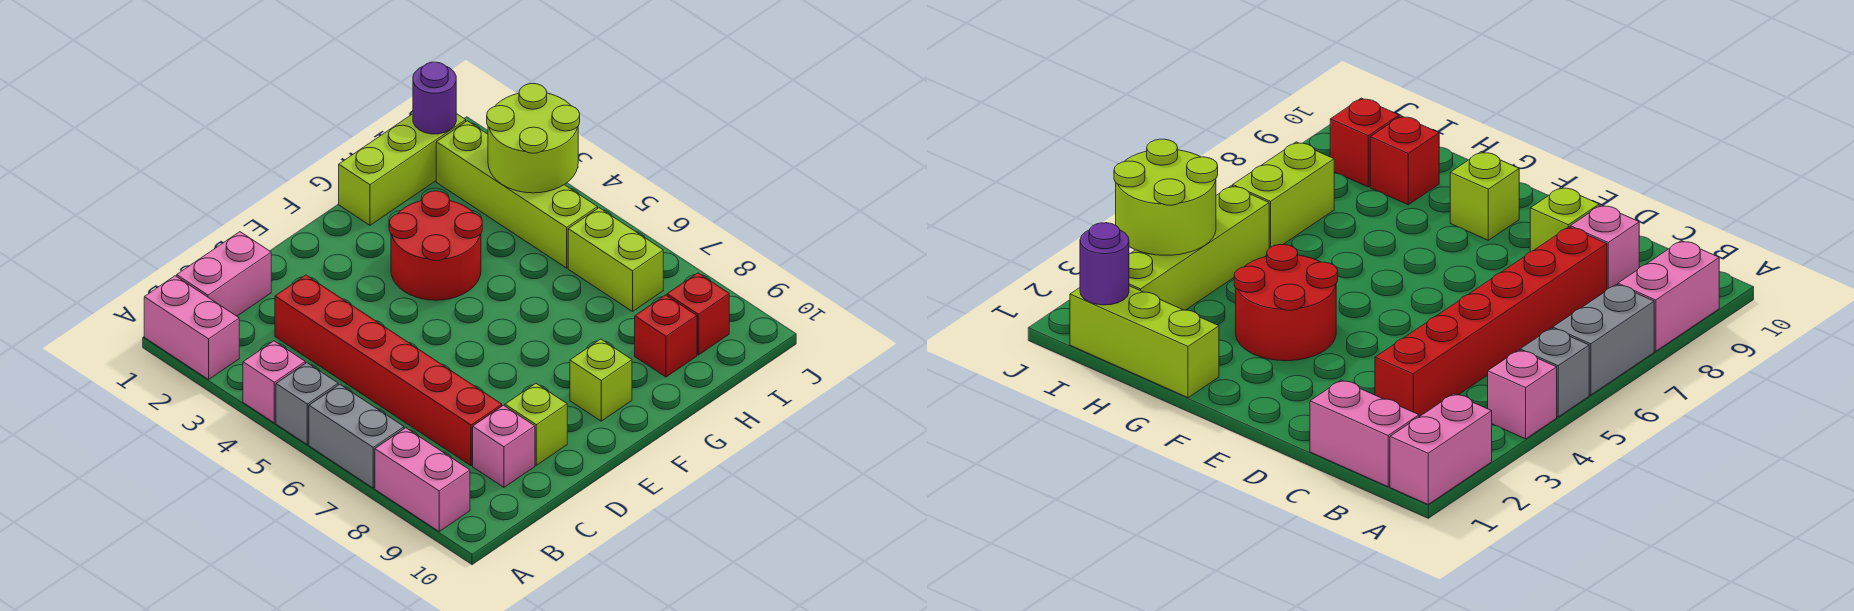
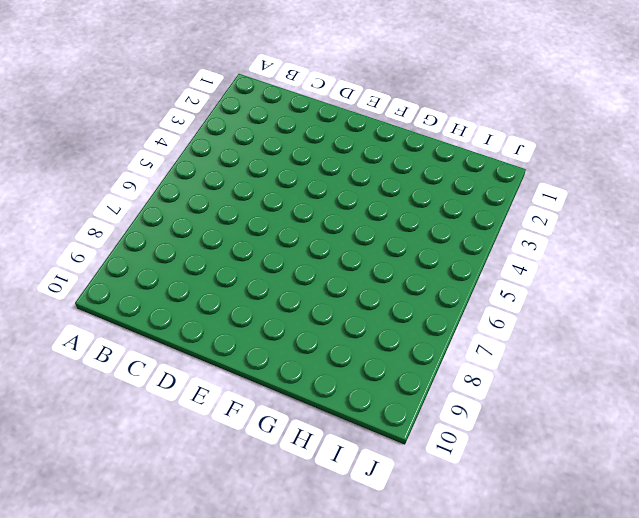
none -> pink brick A1:A2 level 1
none -> pink brick A4 level 1
none -> grey brick A5 level 1

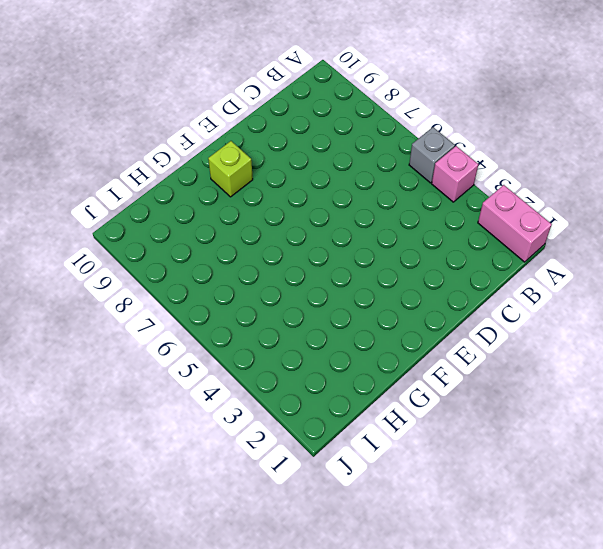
none -> grey brick A6:A7 level 1
none -> pink brick A8:A9 level 1
none -> pink brick B1:C1 level 1

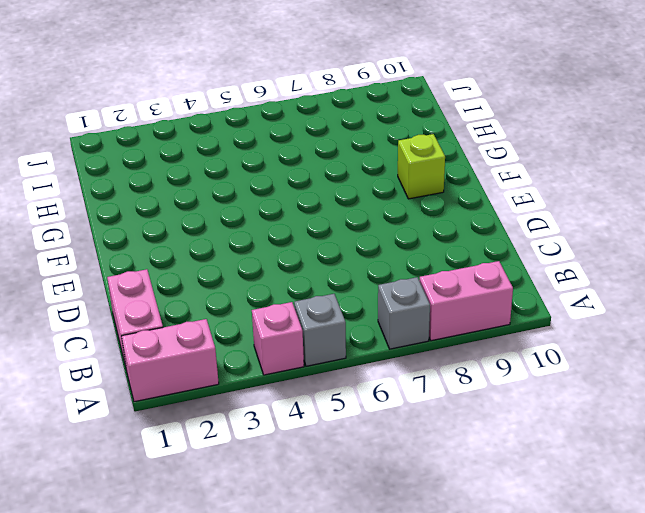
grey brick A7 level 1 -> grey brick A6:A7 level 1
none -> red brick C3:C8 level 1
none -> pink brick C9 level 1
none -> lime brick D9 level 1

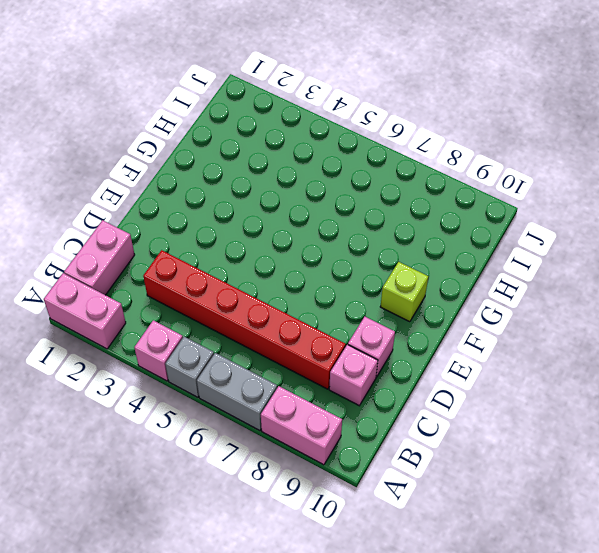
pink brick D9 level 1 -> lime brick D9 level 1
none -> red round brick F3:G4 level 1
none -> lime brick G1:I1 level 1
none -> red brick H9 level 1

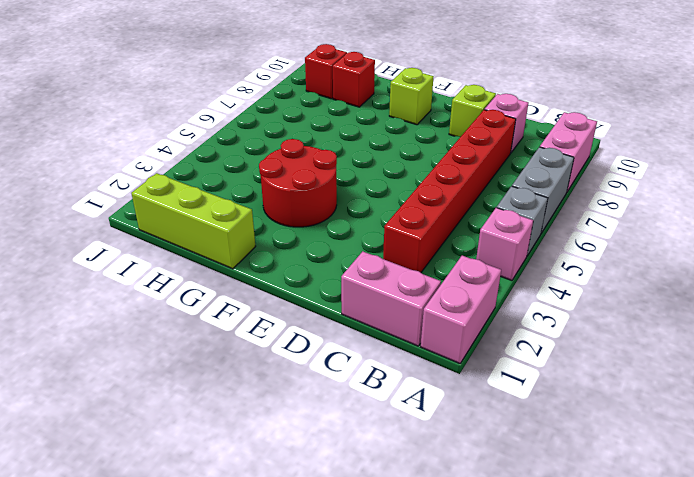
none -> lime brick I2:I5 level 1
none -> lime brick I6:I7 level 1
none -> purple round brick I1 level 2

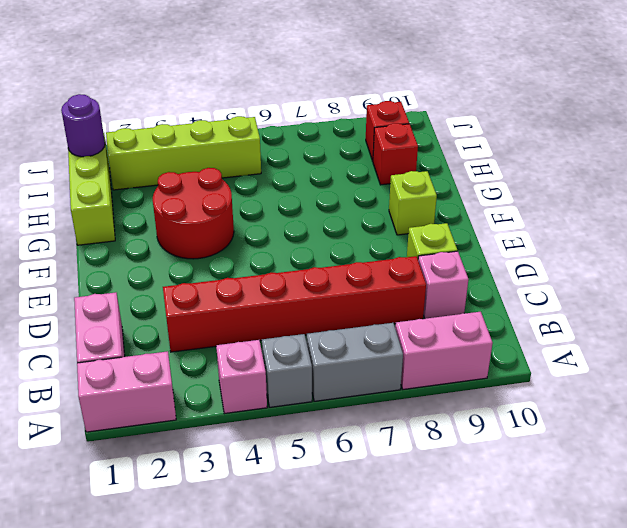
none -> lime brick I6:I7 level 1
none -> lime round brick I3:J4 level 2

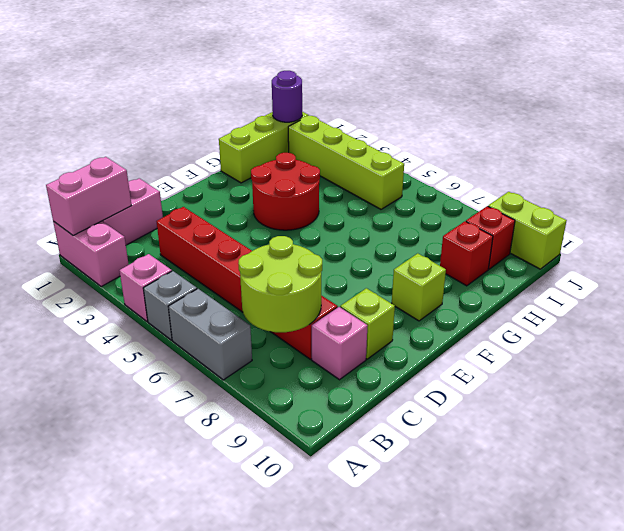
pink brick A1:B1 level 2 -> pink brick A8:A9 level 1
lime round brick B7:C8 level 2 -> lime round brick I3:J4 level 2
lime brick J9:J10 level 1 -> lime brick I6:I7 level 1

